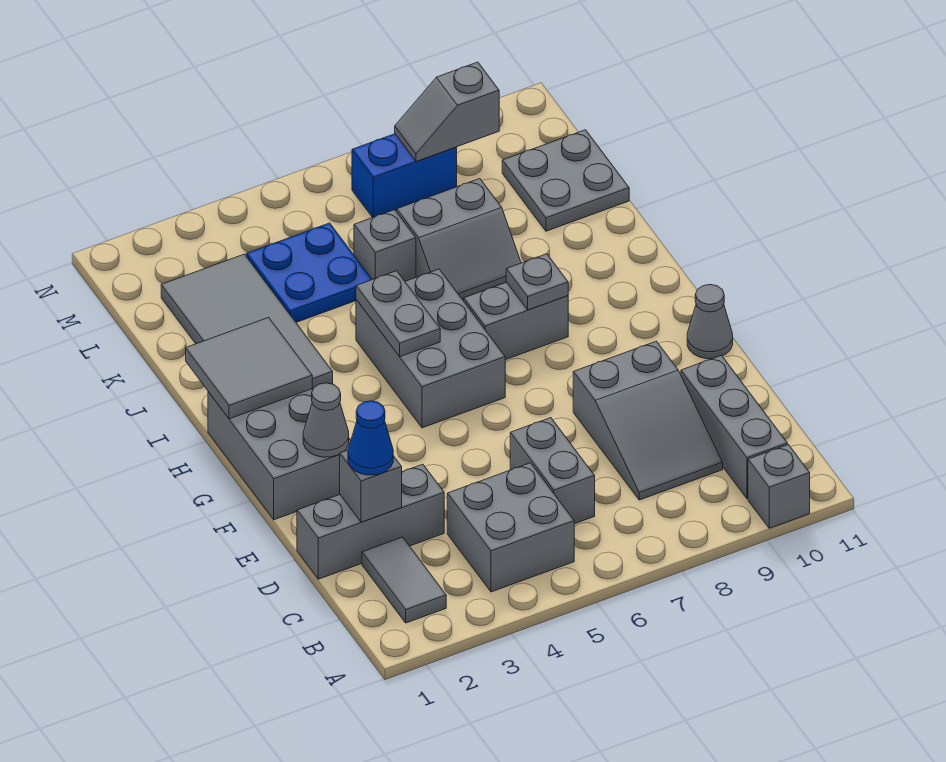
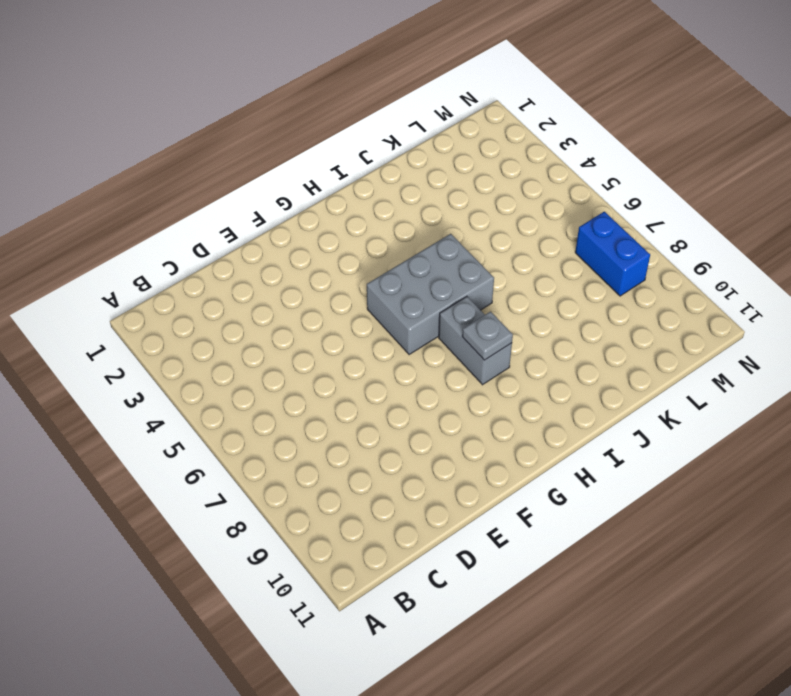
none -> grey brick A10 level 1
none -> grey tile B2:C2 level 1
none -> grey brick B4:C5 level 1

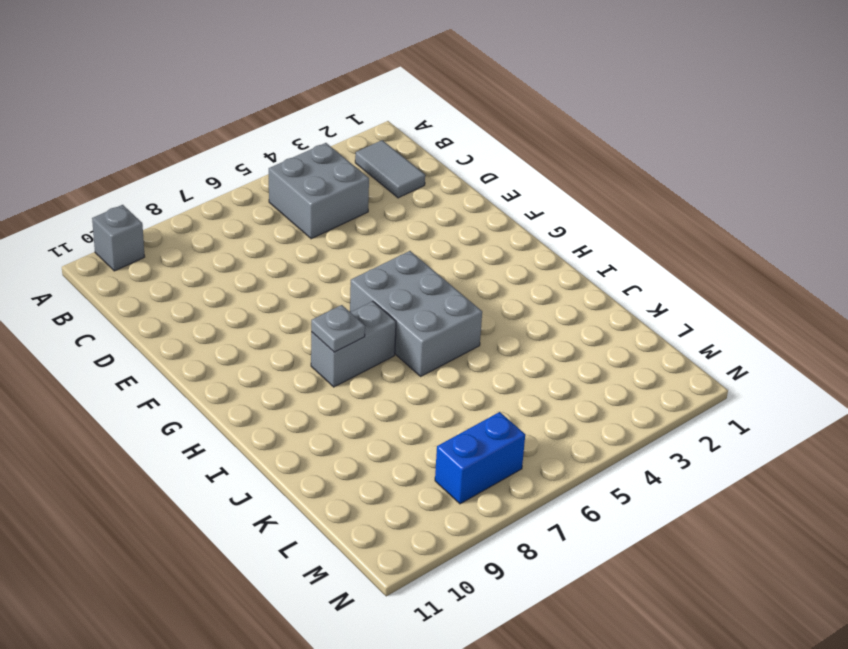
none -> grey brick B10:D10 level 1
none -> grey brick C6:D6 level 1
none -> grey slope C8:E9 level 1 top E

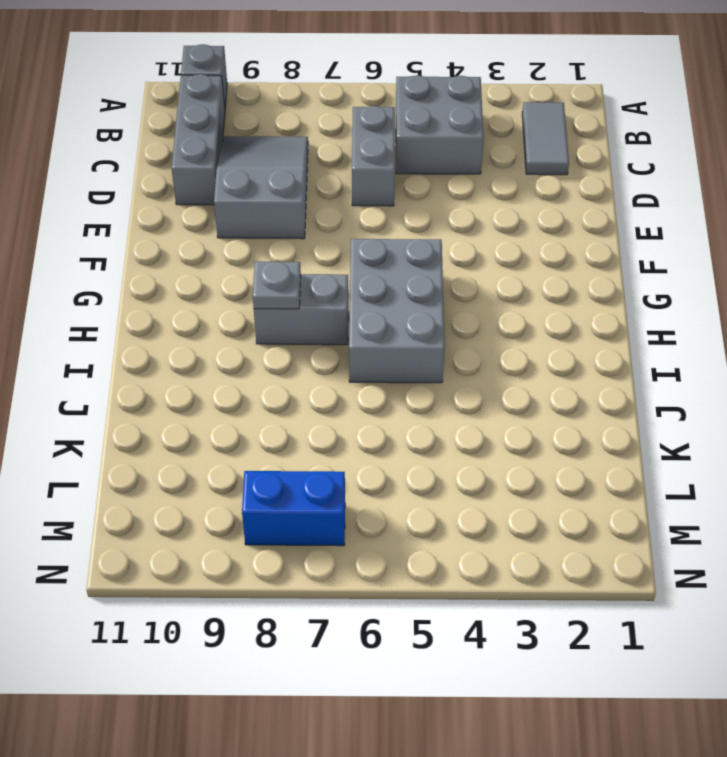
none -> grey brick D1:D3 level 1
none -> grey brick F1:H2 level 1
none -> grey cone F11 level 1

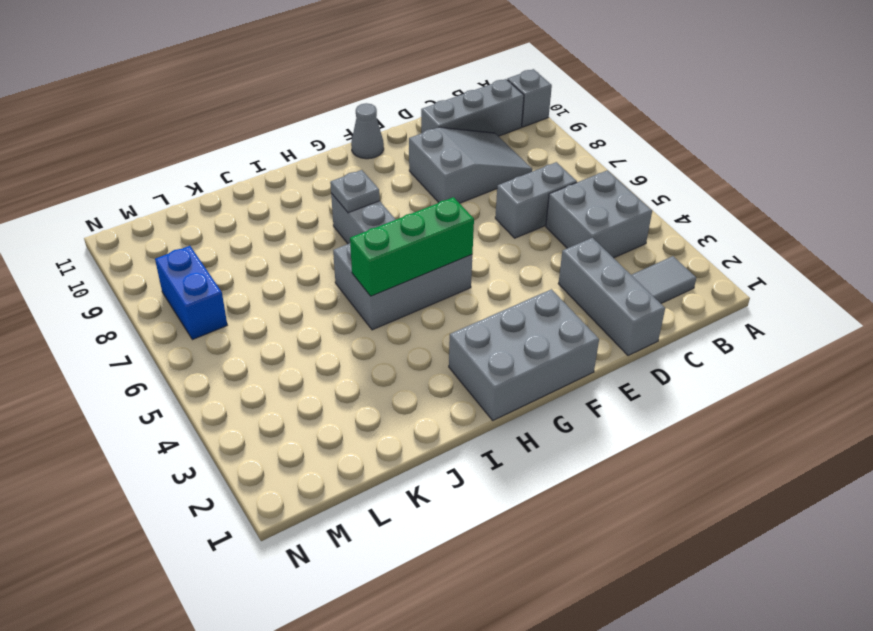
green brick G5:I5 level 2 -> grey plate H5:I5 level 2
none -> grey tile I2:L3 level 1
none -> grey slope J7:K8 level 1 top K
none -> blue plate K4:L5 level 1

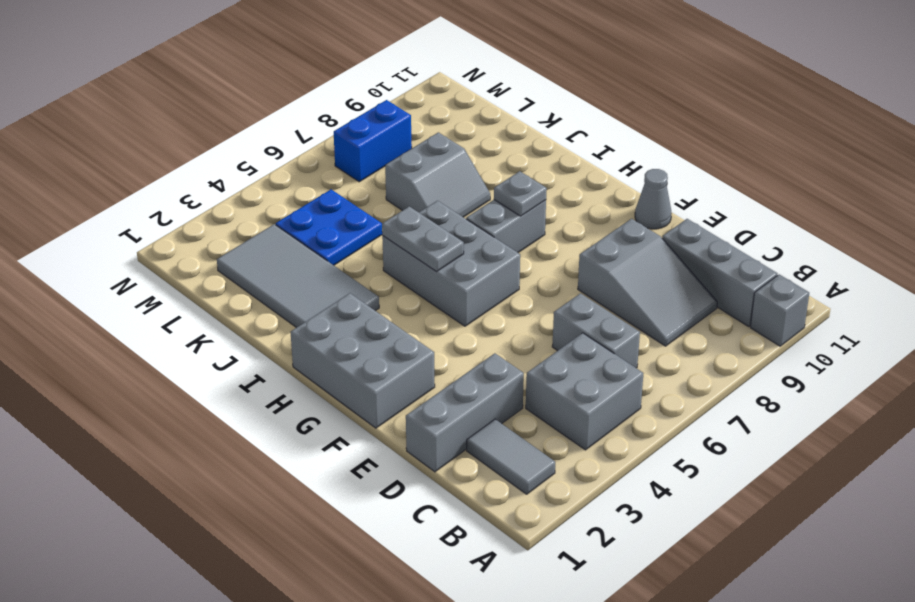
none -> grey brick K6 level 1
none -> grey plate K10:L11 level 1
none -> grey brick D2 level 2

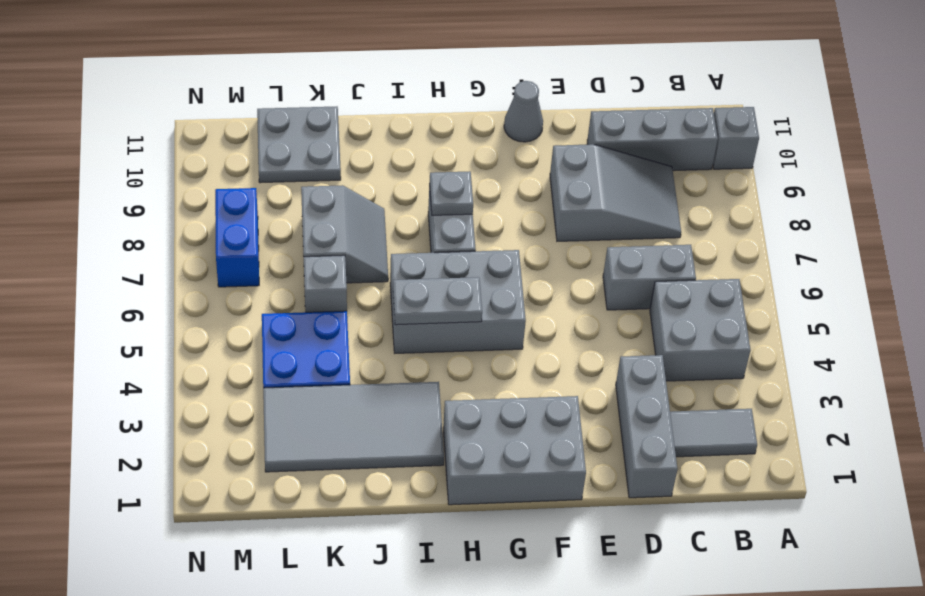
none -> grey brick D2 level 2
none -> grey cone F2 level 2
none -> grey tile H1:I2 level 2

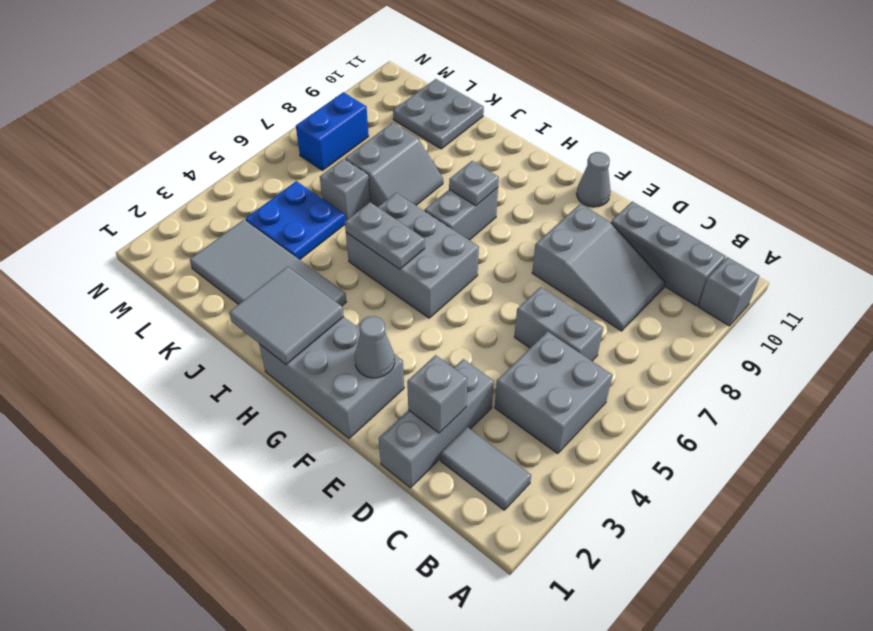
none -> grey slope M8:M9 level 2 top 9
none -> blue cone D2 level 3

